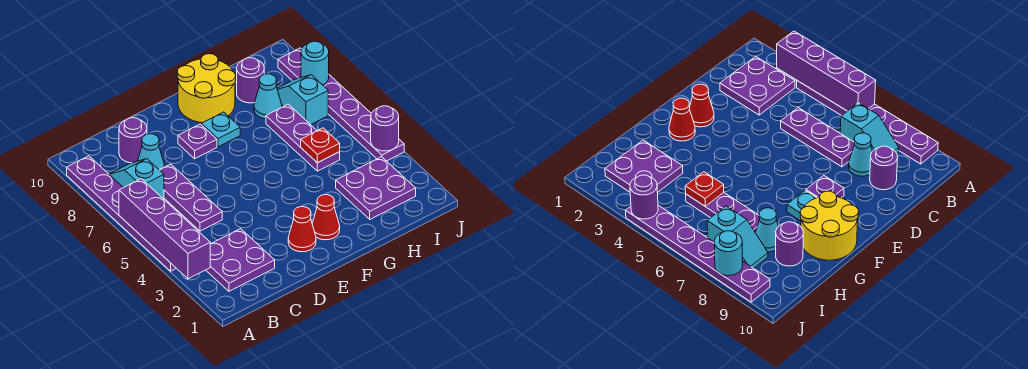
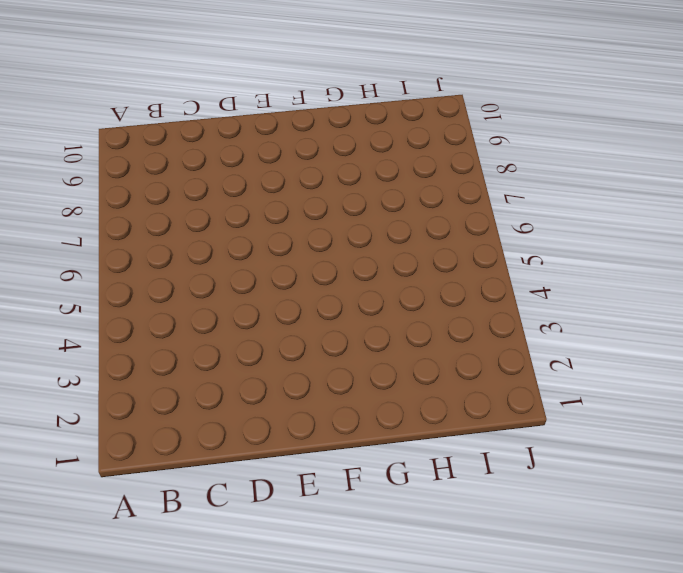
none -> purple plate A4:A9 level 1
none -> purple plate B2:C3 level 1
none -> cyan slope B7:B8 level 1 top 7

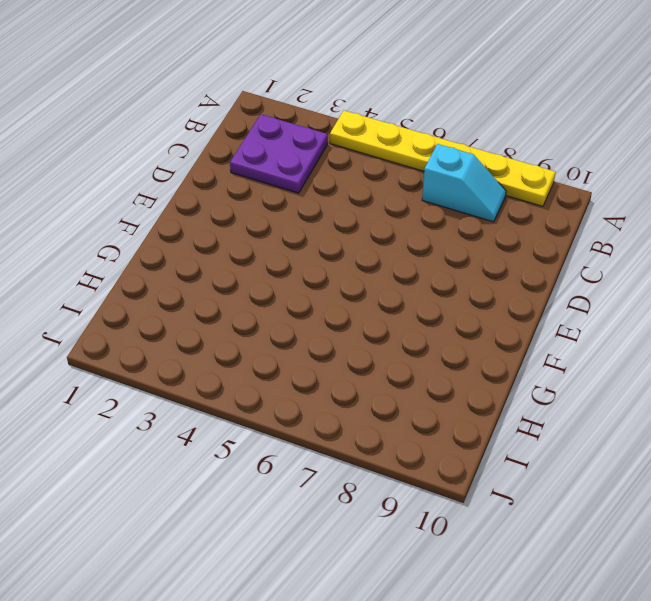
yellow plate A4:A9 level 1 -> purple plate A4:A9 level 1
none -> purple plate C5:C7 level 1
none -> cyan cone C8 level 1
none -> purple round brick C9 level 1

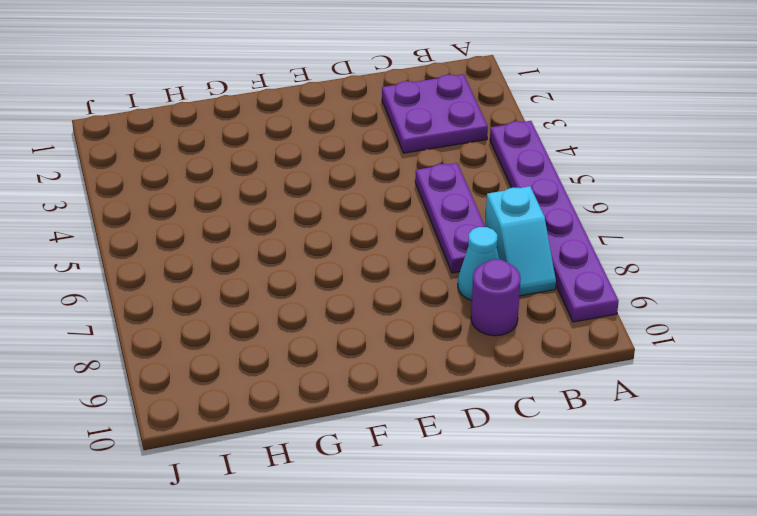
none -> red cone E2 level 1
none -> purple plate E8 level 1
none -> red cone F2 level 1

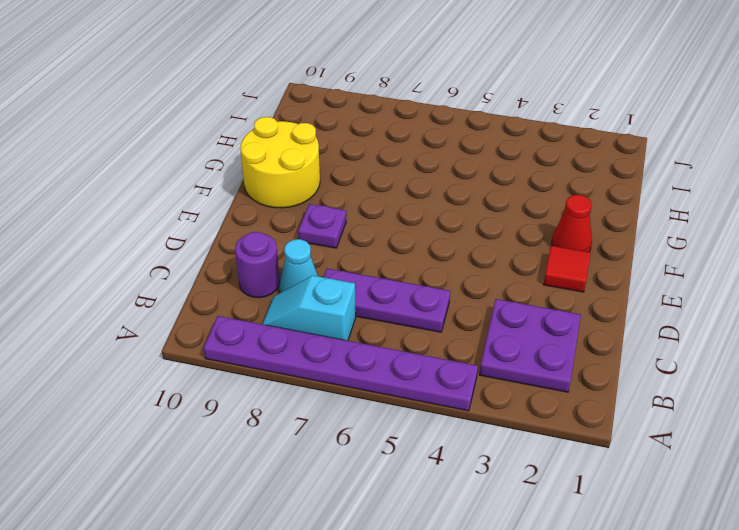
red tile E2 level 1 -> red cone E2 level 1
none -> cyan plate F8 level 1
none -> purple plate H2:I3 level 1
none -> purple plate H5:H7 level 1

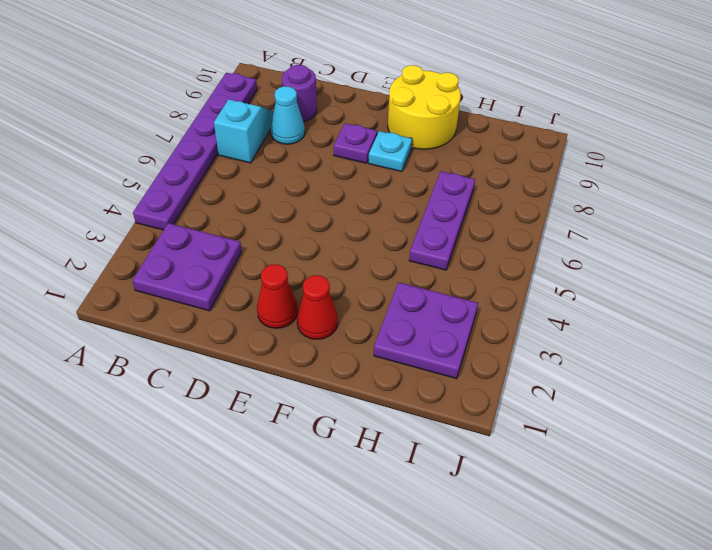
none -> purple plate C5:C7 level 1
none -> cyan cone H8 level 1
none -> purple round brick H9 level 1

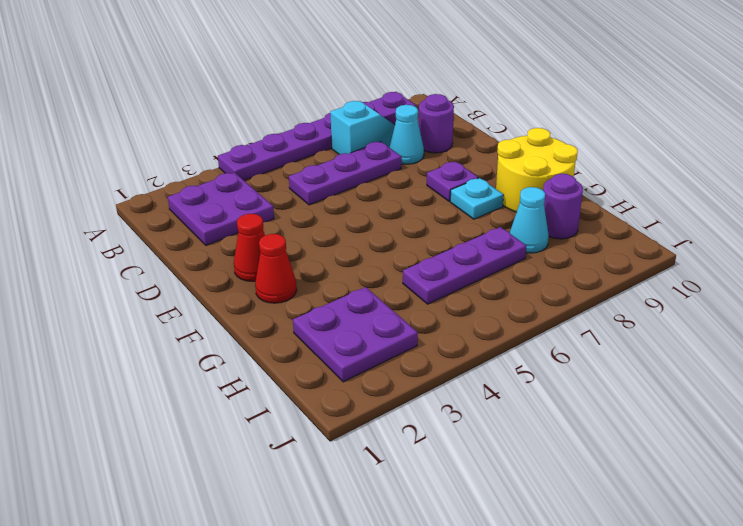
none -> cyan slope I7:I8 level 1 top 7
none -> purple plate J4:J9 level 1
none -> purple brick A3:A6 level 2

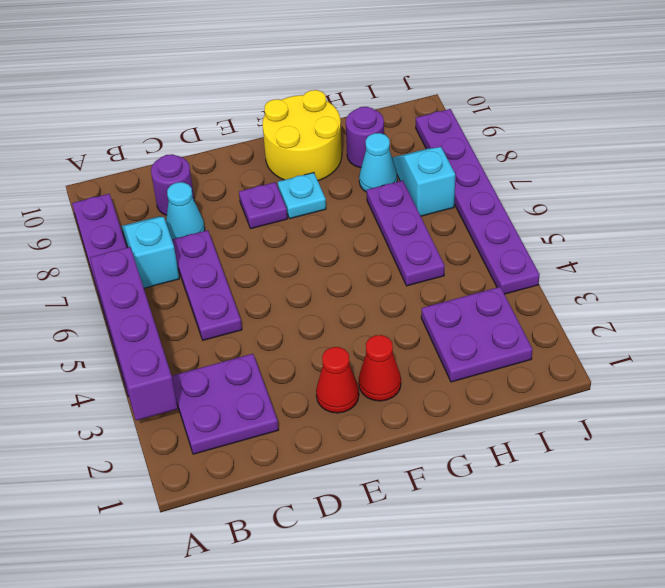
none -> red plate H5 level 2
none -> purple round brick J4 level 2
none -> cyan round brick J8 level 2

